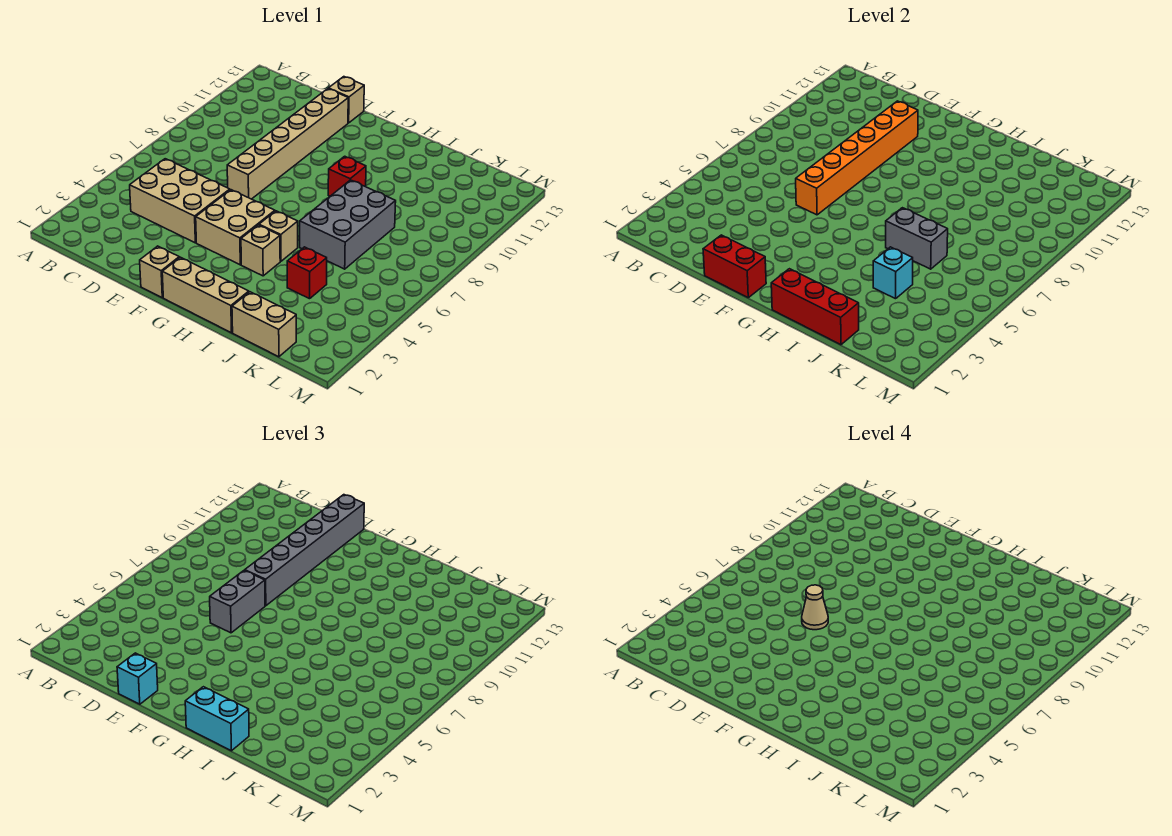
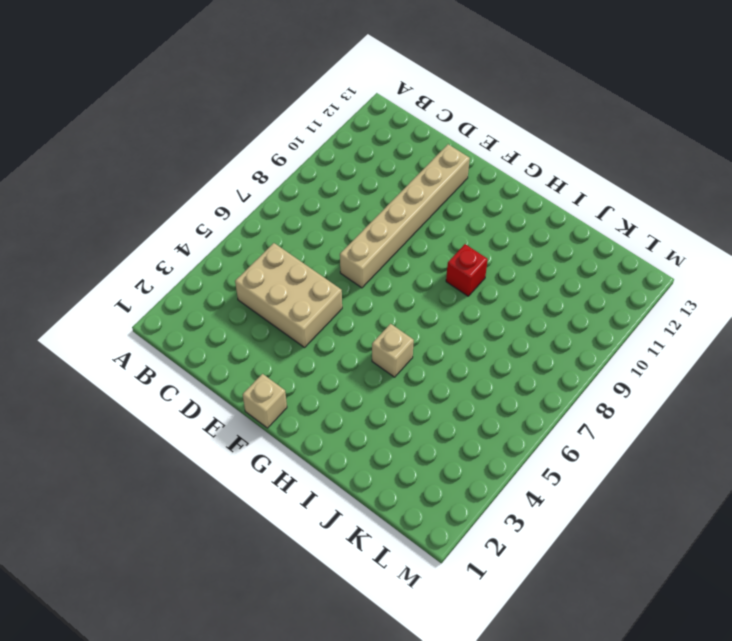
none -> tan brick E13 level 1
none -> tan brick F4:G5 level 1
none -> tan brick G1:I1 level 1

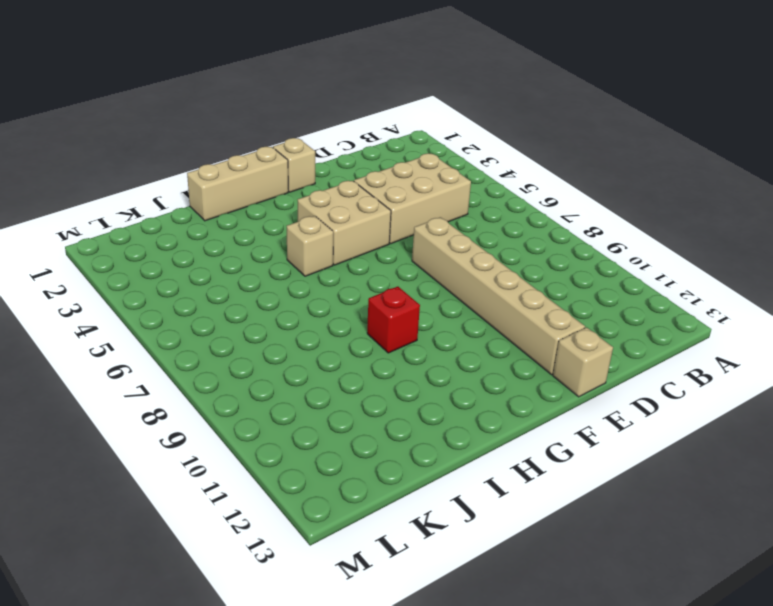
none -> tan brick H4 level 1
none -> grey brick I6:J8 level 1
none -> tan brick J1:K1 level 1

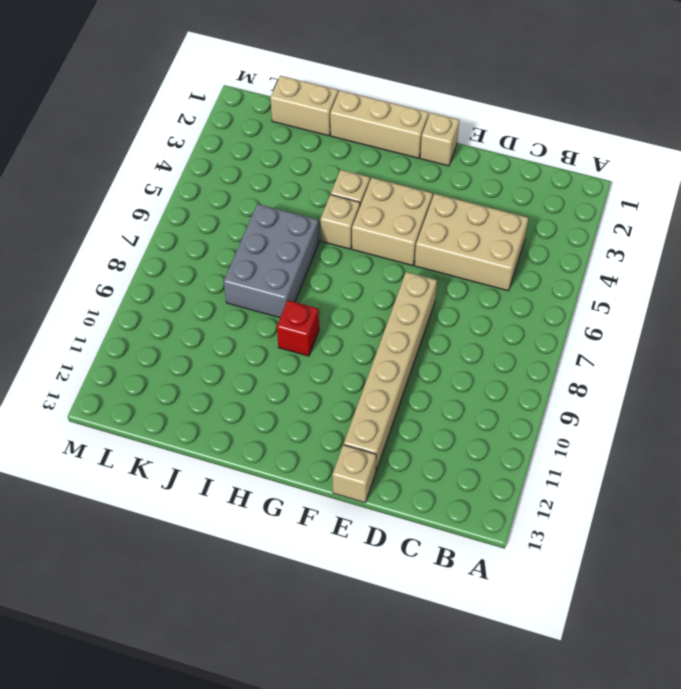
none -> red brick J4 level 1
none -> red brick E1:F1 level 2
none -> orange brick E6:E11 level 2

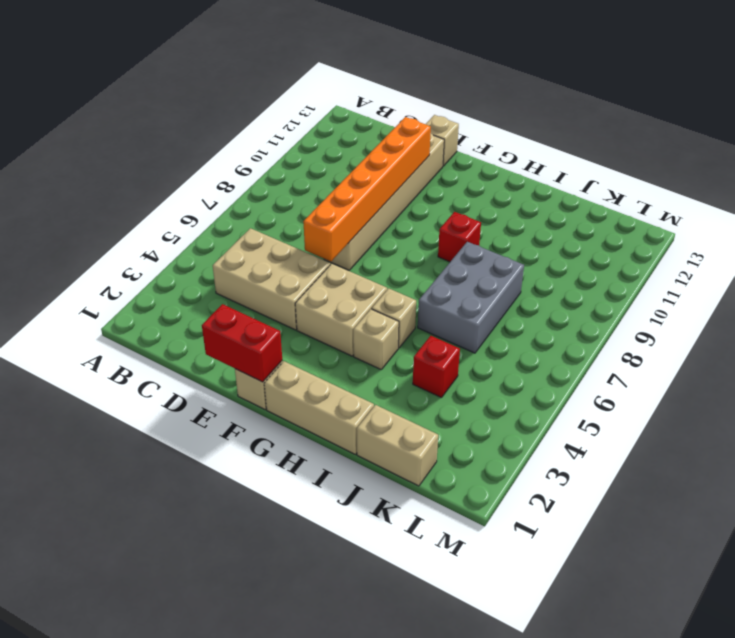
none -> red brick H1:J1 level 2
none -> grey brick I6:J6 level 2
none -> cyan brick J4 level 2

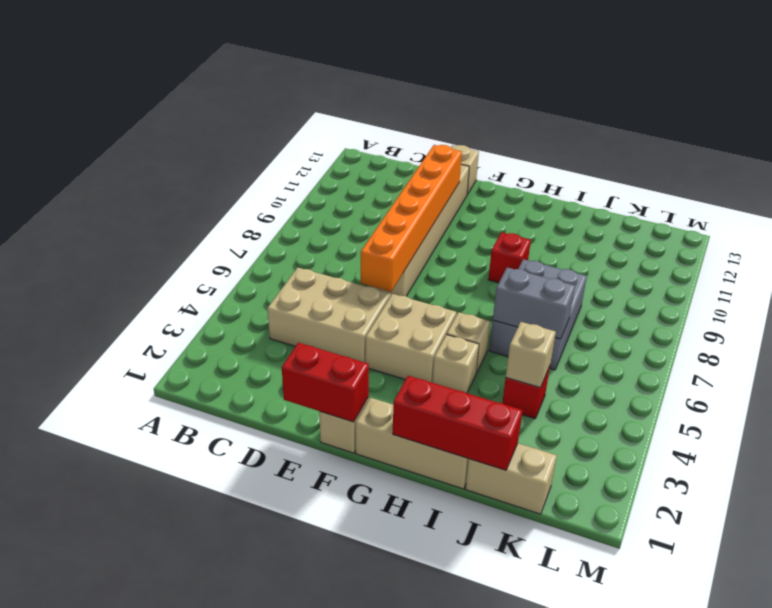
tan brick J4 level 2 -> cyan brick J4 level 2
none -> cyan brick E1 level 3
none -> grey brick E6:E7 level 3
none -> grey brick E8:E13 level 3

